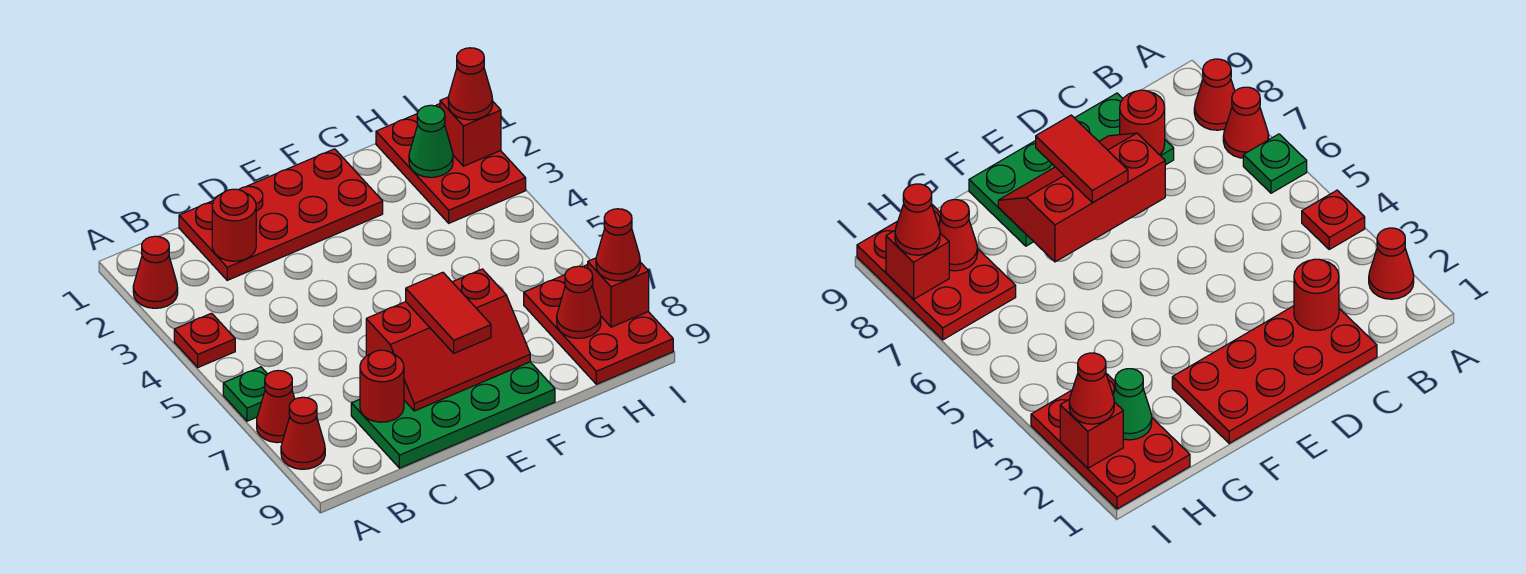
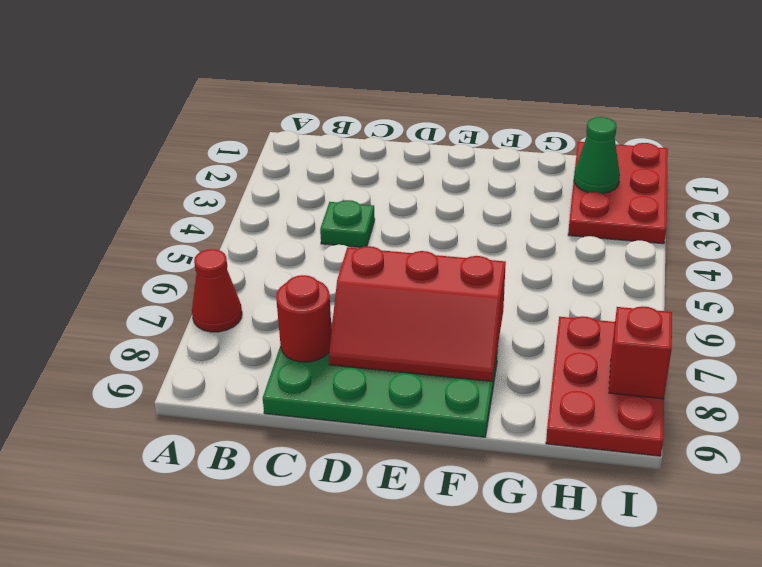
green plate C4 level 1 -> green plate A6 level 1
none -> red cone A2 level 1
none -> red plate A4 level 1
none -> red cone A8 level 1

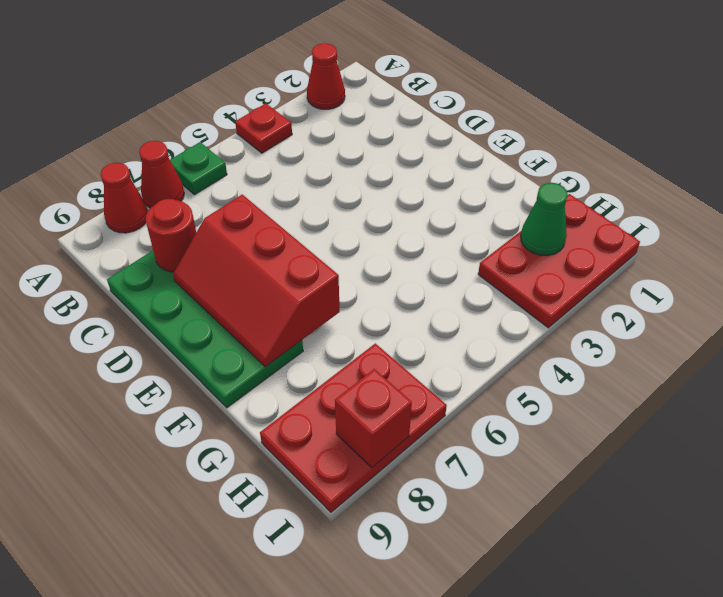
none -> red plate C1:F2 level 1
none -> red round brick C2 level 2
none -> red cone H8 level 2

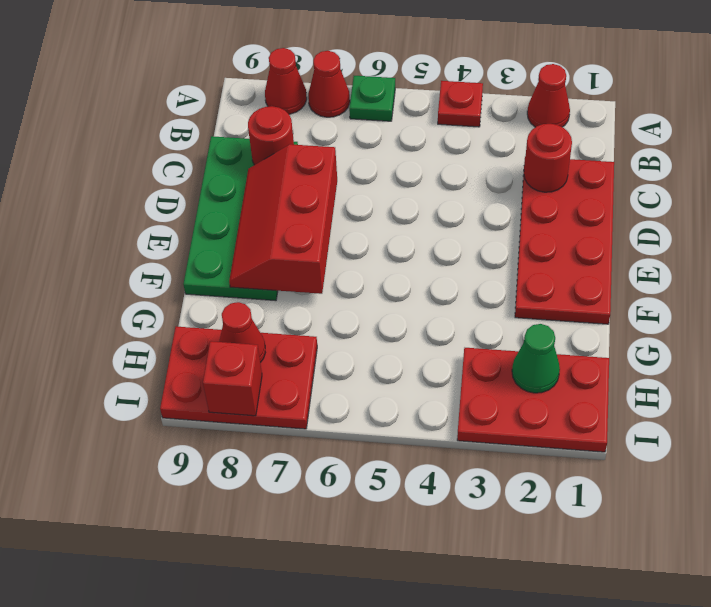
none -> red brick I2 level 2
none -> red tile E7:E8 level 3
none -> red cone I2 level 3

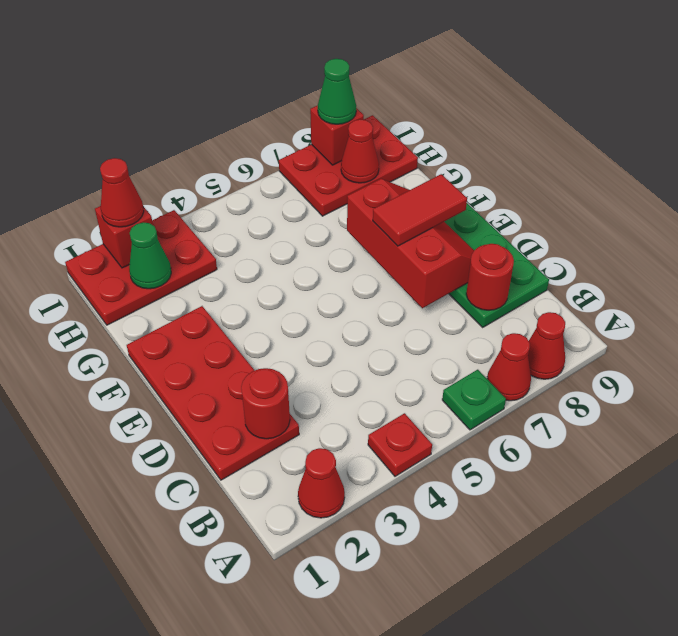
green cone I8 level 3 -> red cone I8 level 3

